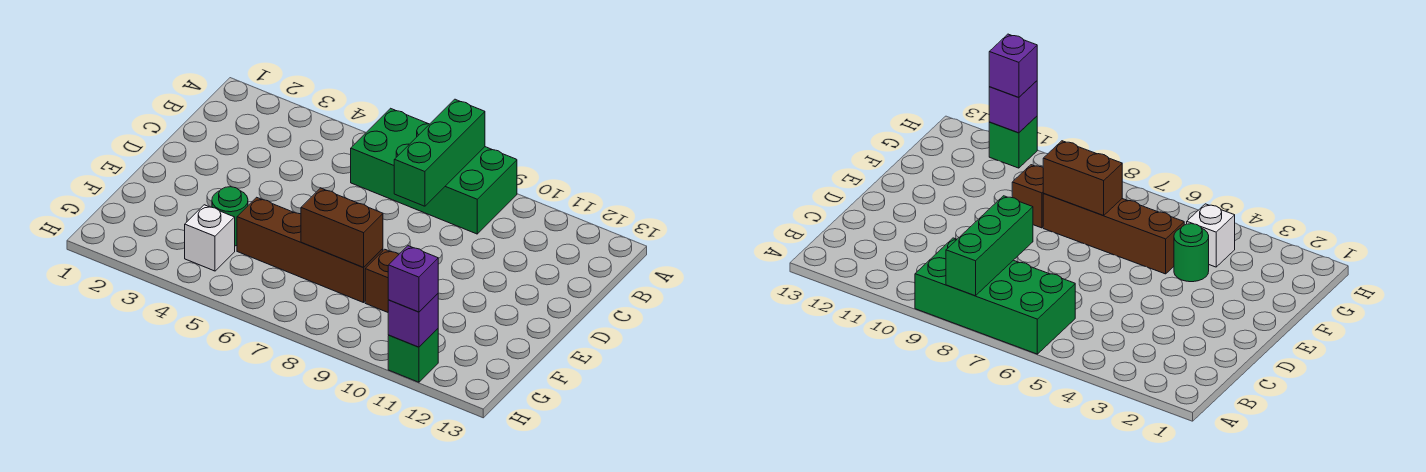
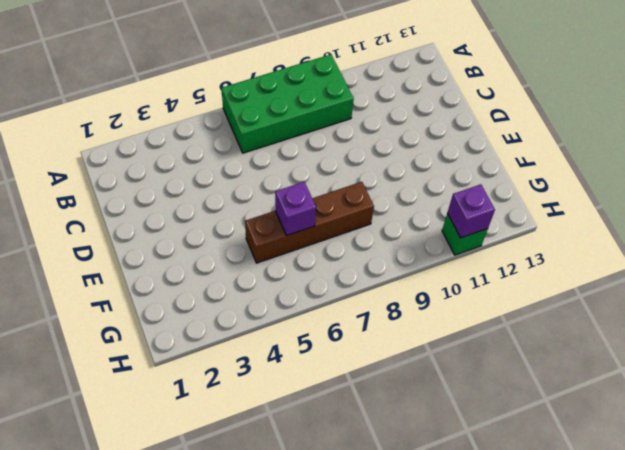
purple brick F6 level 2 -> purple brick H11 level 3
none -> green round brick F4 level 1
none -> brown brick F9 level 1

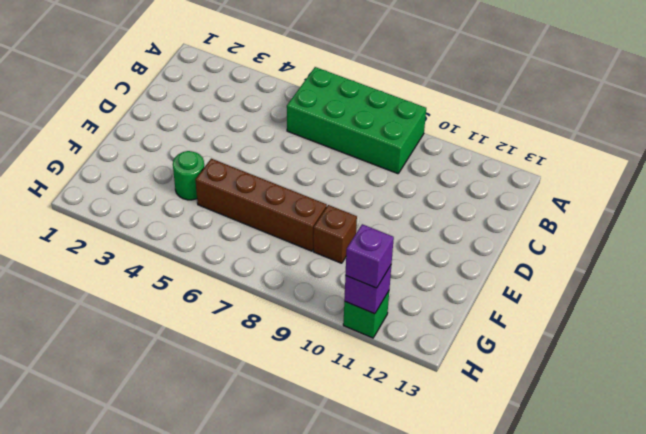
none -> white brick G4 level 1
none -> green brick A8:C8 level 2

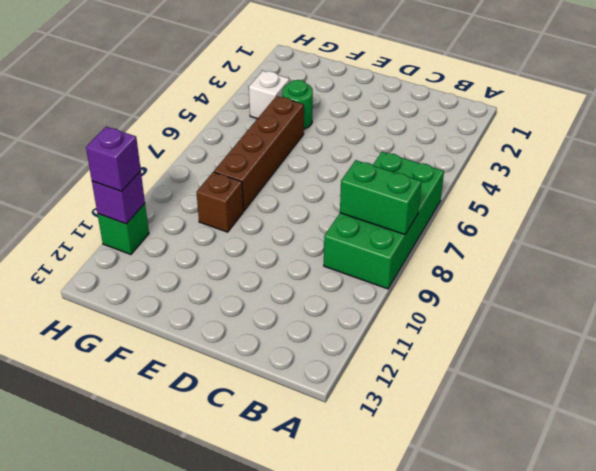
green brick A8:B8 level 2 -> green brick A8:C8 level 2
none -> brown brick F7:F8 level 2

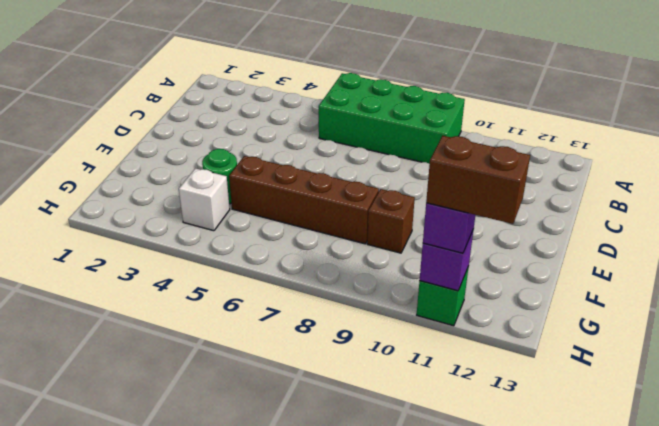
brown brick H11:H12 level 4 -> brown brick F7:F8 level 2
none -> green brick A8:C8 level 2

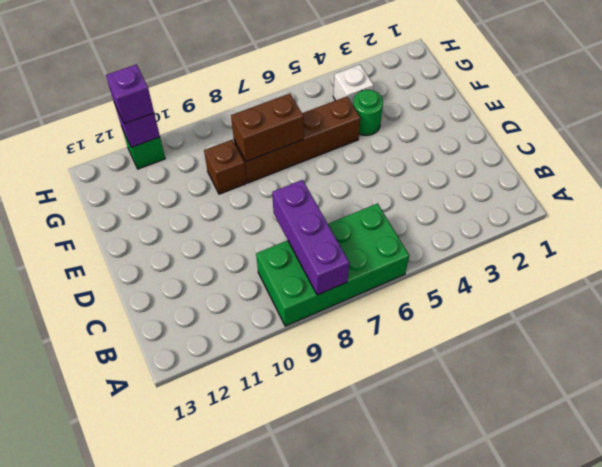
purple brick A8:C8 level 2 -> green brick A8:C8 level 2

